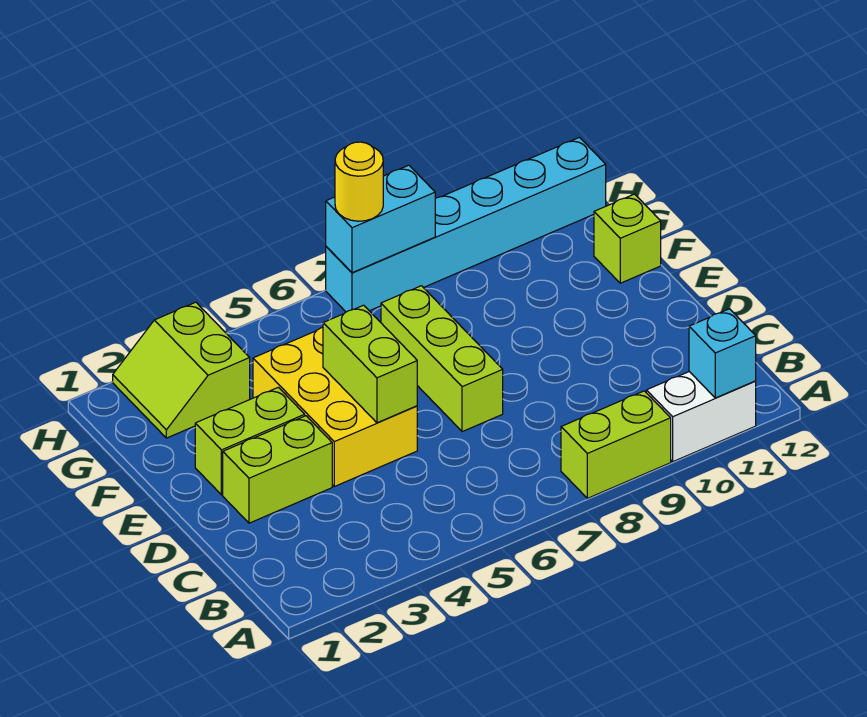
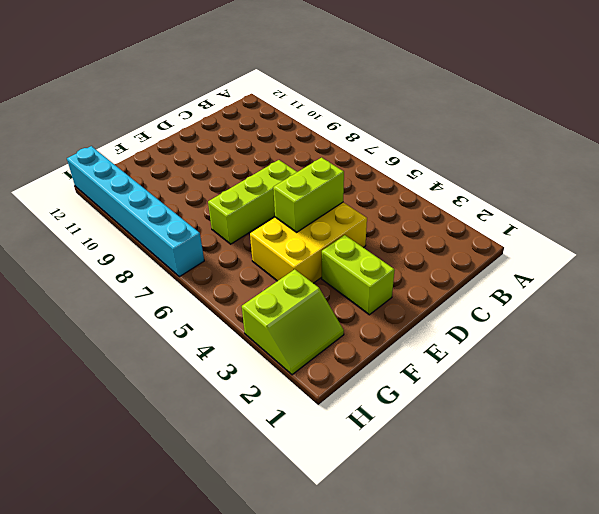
none -> lime brick A8:A9 level 1
none -> white brick A10:A11 level 1
none -> lime brick D2:D3 level 1

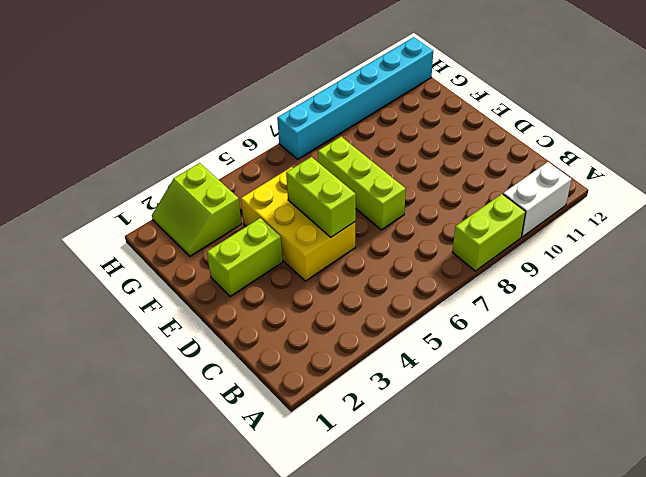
none -> lime brick D2:D3 level 1
none -> lime brick F12 level 1
none -> cyan brick A11 level 2

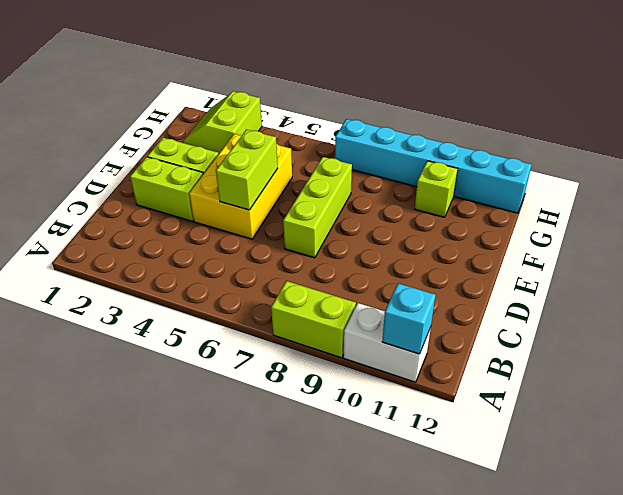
lime brick G10 level 1 -> lime brick F12 level 1
none -> cyan brick H7:H8 level 2
none -> yellow round brick H7 level 3

